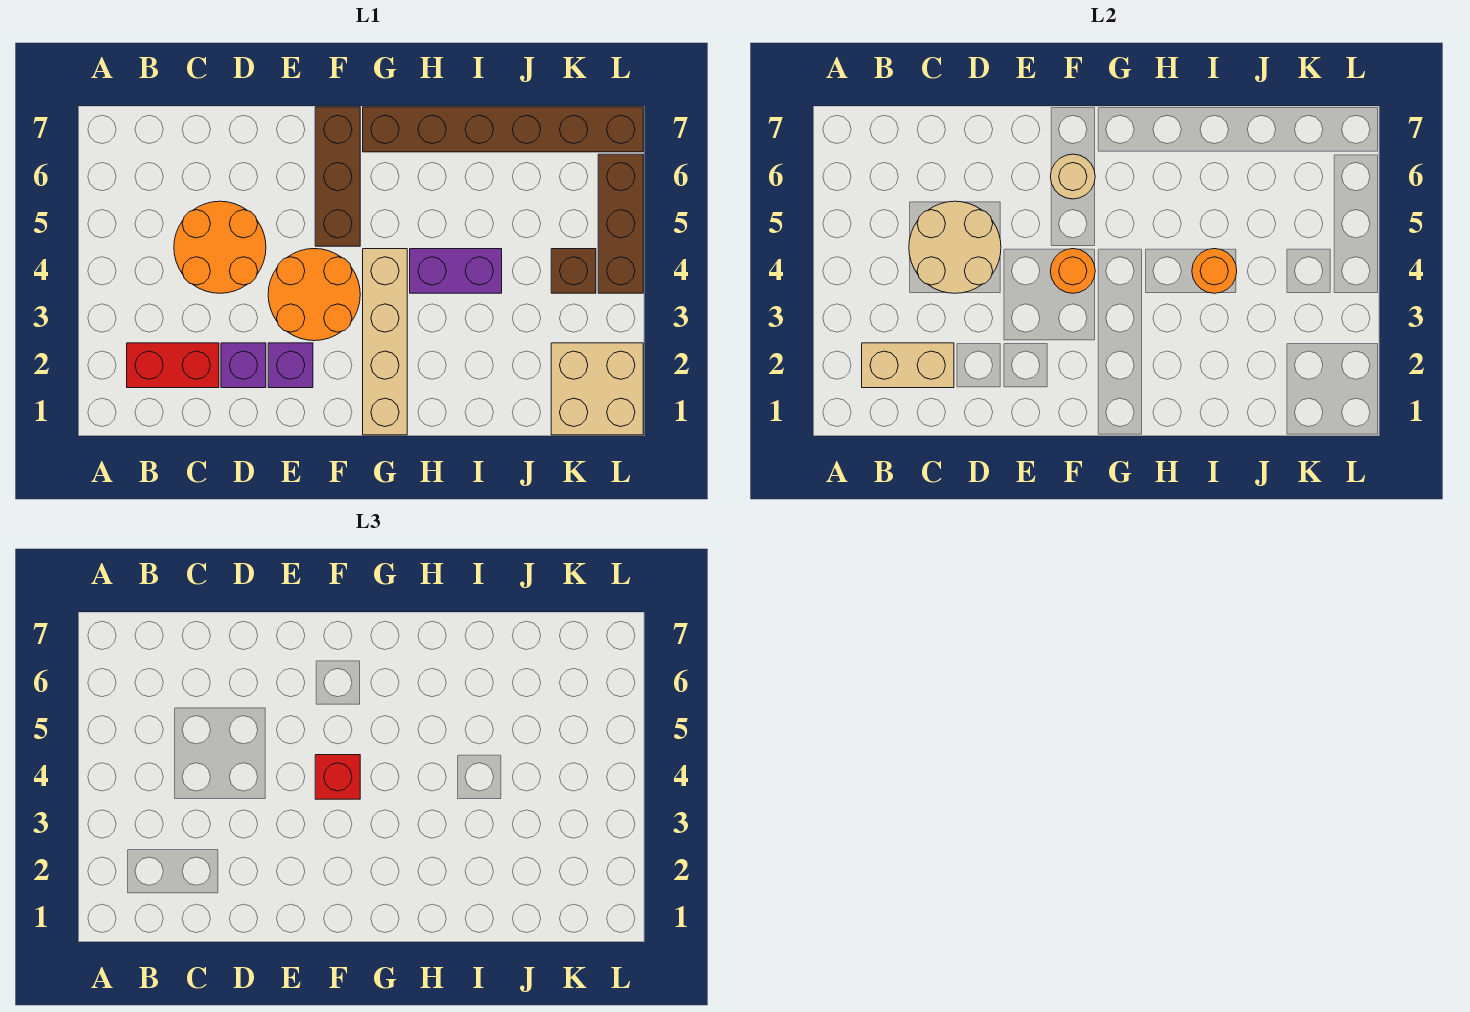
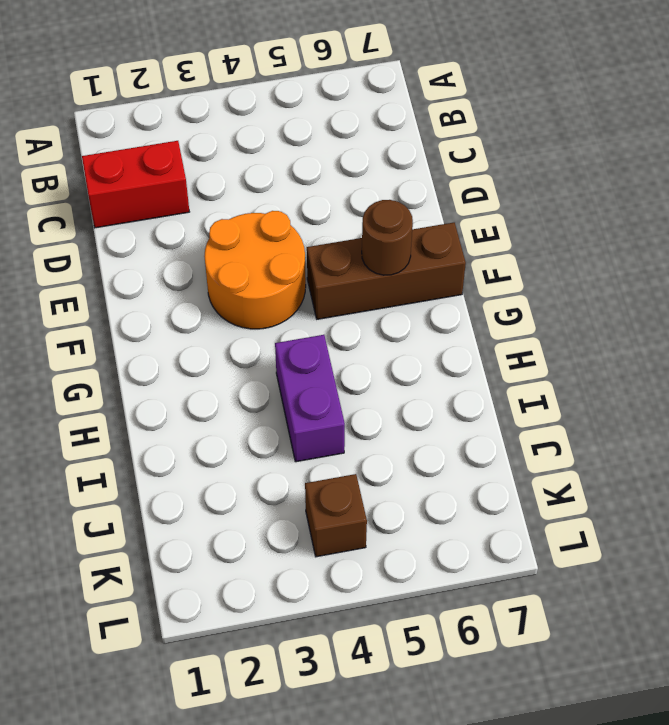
red brick C1:C2 level 1 -> red brick B2:C2 level 1
brown round brick F6 level 2 -> tan round brick F6 level 2
none -> orange round brick C4:D5 level 1
none -> purple brick D2 level 1
none -> purple brick E2 level 1

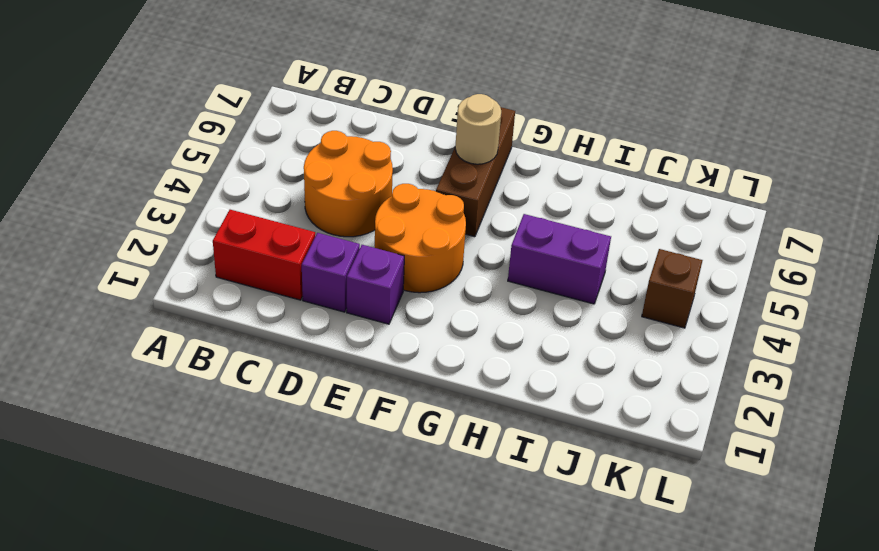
none -> tan brick G1:G4 level 1
none -> brown brick G7:L7 level 1
none -> tan brick K1:L2 level 1

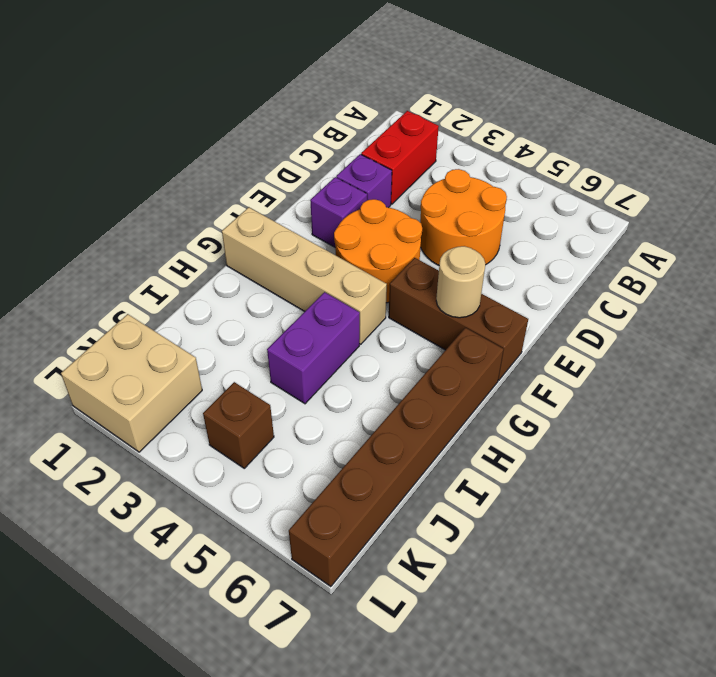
none -> brown brick L4:L6 level 1
none -> tan brick B2:C2 level 2
none -> tan round brick C4:D5 level 2

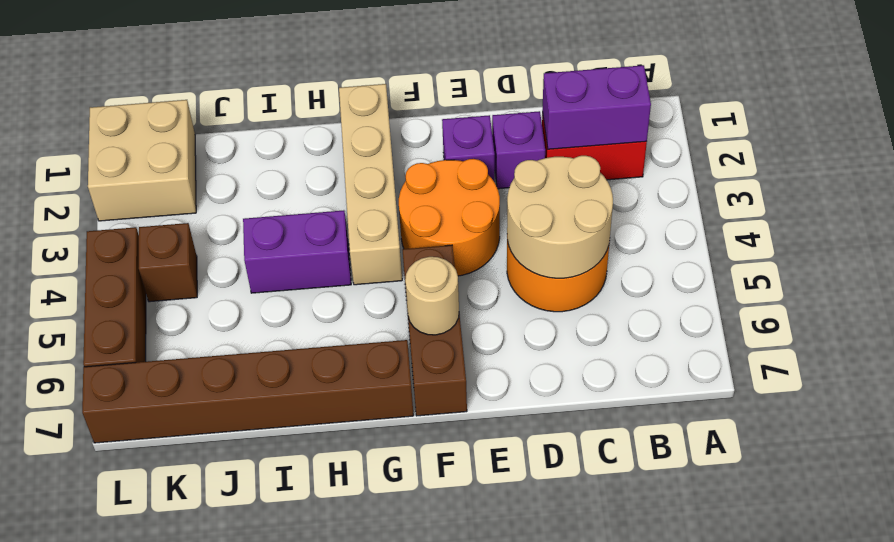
purple brick B2:C2 level 2 -> tan brick B2:C2 level 2
none -> orange round brick F4 level 2
none -> orange round brick I4 level 2
none -> red brick F4 level 3

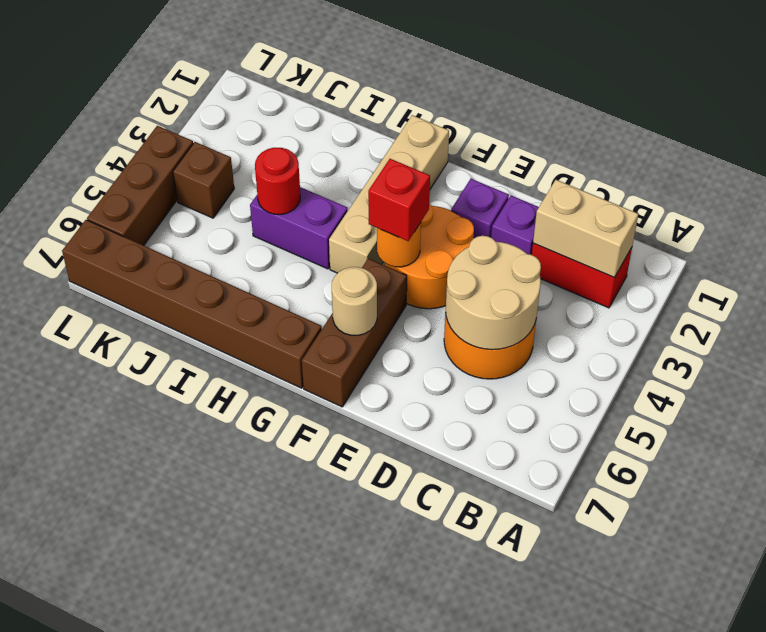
red round brick I4 level 2 -> orange round brick I4 level 2
none -> tan brick K1:L2 level 1

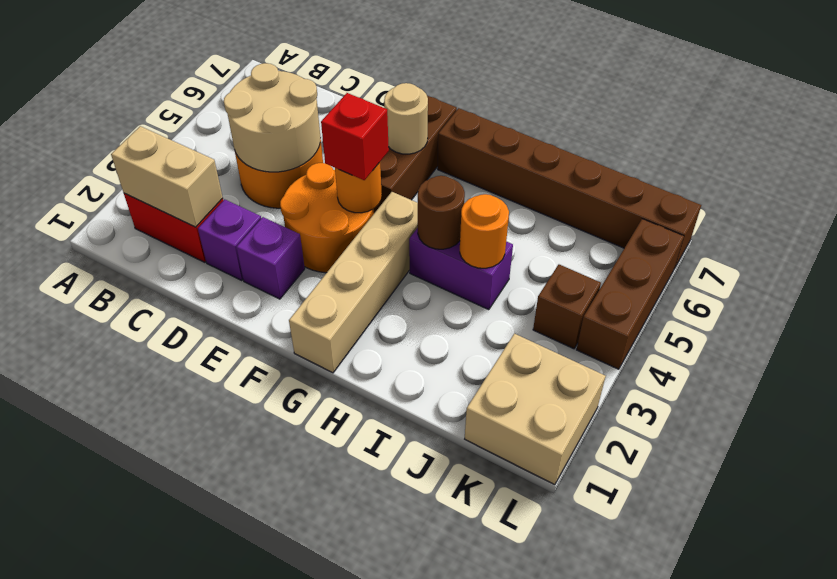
brown round brick H4 level 2 -> none

